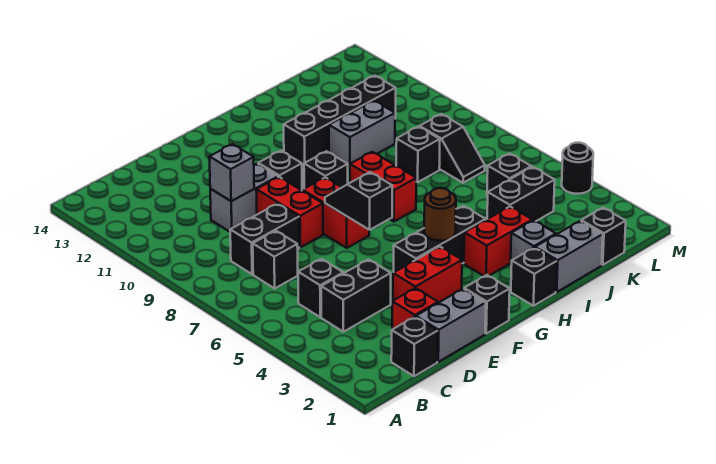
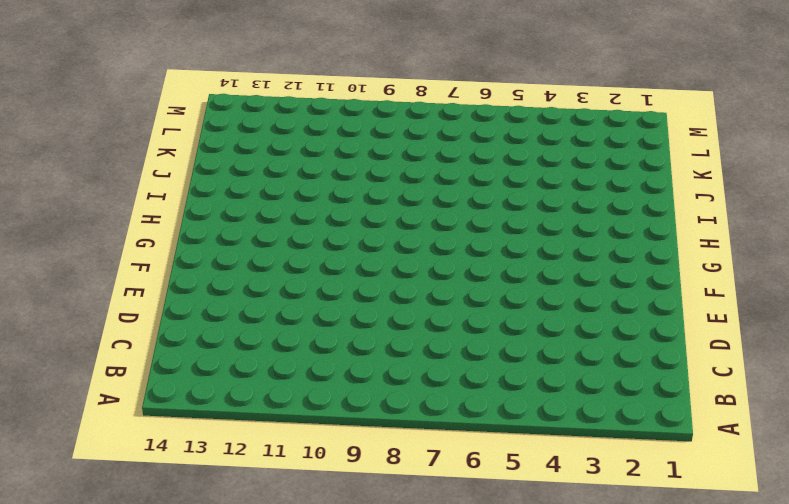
none -> black brick C1 level 1
none -> black brick C4:D4 level 1
none -> black brick C5 level 1
none -> black brick C7 level 1

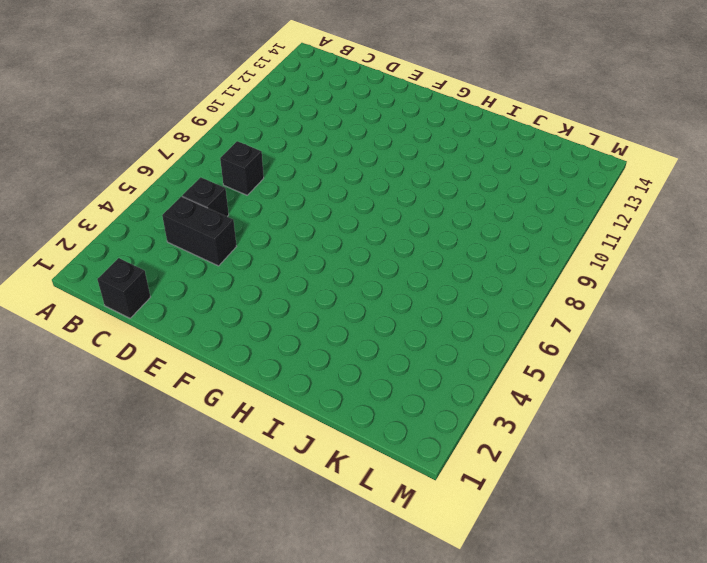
none -> black brick C8:D8 level 1
none -> grey brick D1:E1 level 1
none -> red brick D2 level 1
none -> grey brick D10:E10 level 1

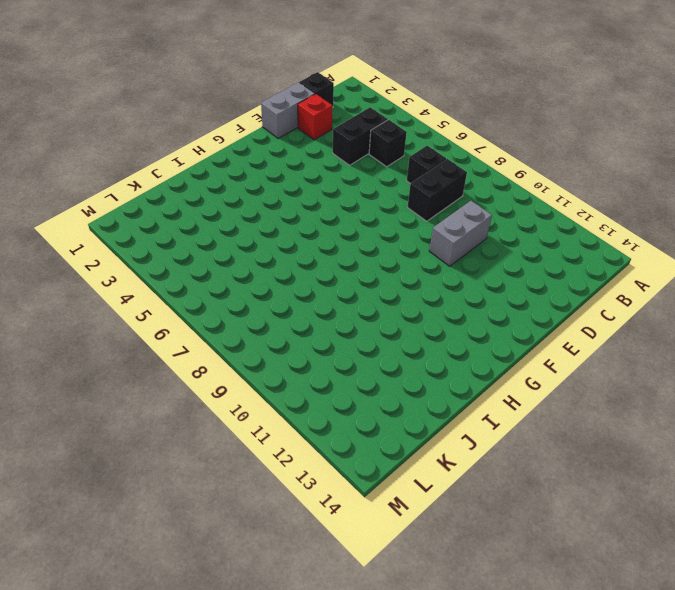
none -> red brick E3:F3 level 1
none -> red brick E8:E9 level 1
none -> black brick F1 level 1
none -> black brick F4:H4 level 1

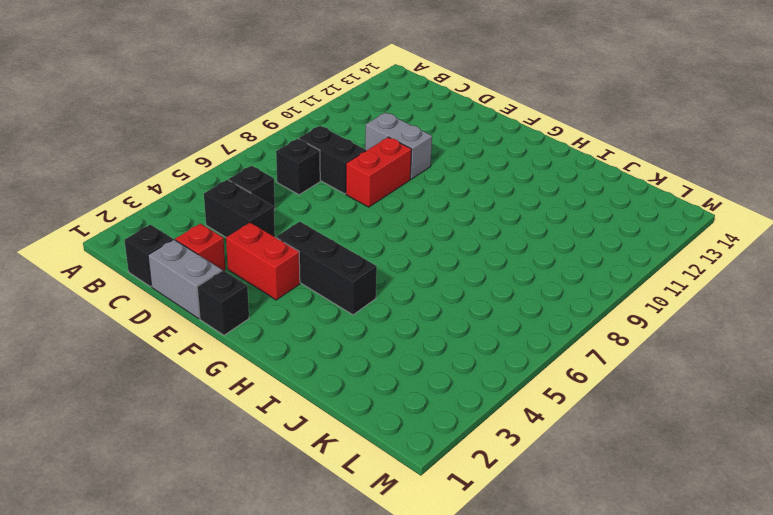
none -> red brick F7:F8 level 1
none -> black brick F10 level 1
none -> black brick G9 level 1
none -> black brick H1 level 1

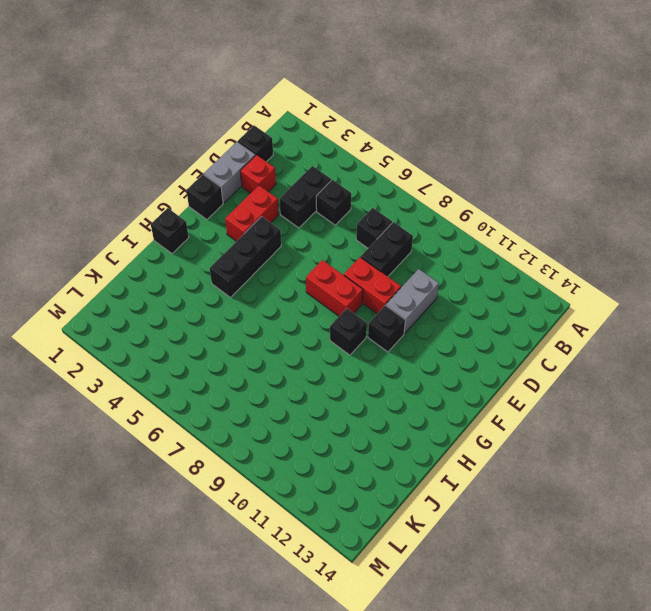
none -> red brick H3:I3 level 1
none -> red brick H7:H8 level 1
none -> black brick H11:K11 level 1
none -> grey brick I1:J1 level 1

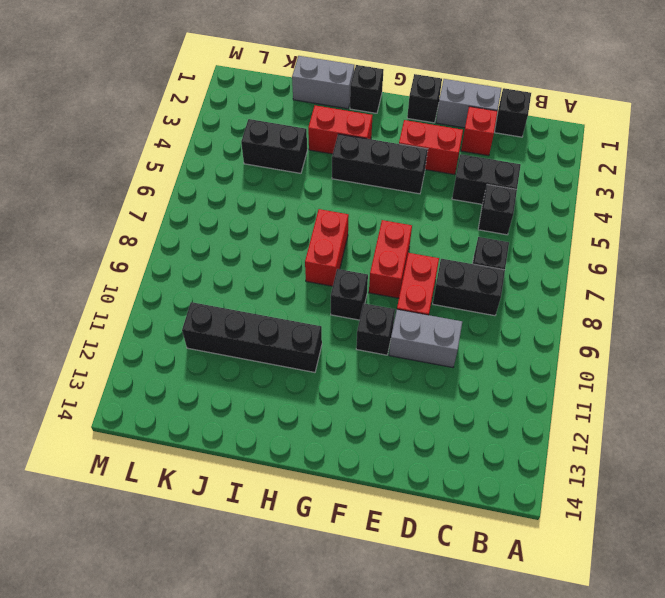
none -> grey brick I2 level 1
none -> grey brick I10:J10 level 1
none -> black brick J8 level 1
none -> black brick K1 level 1

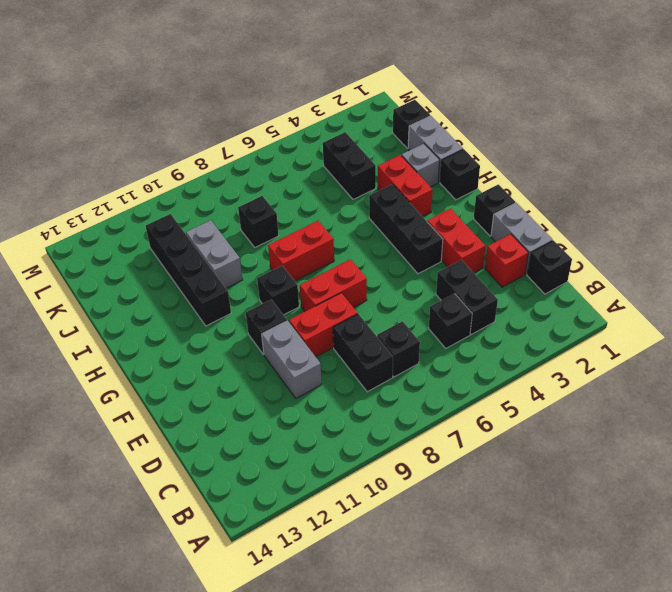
none -> black brick K5 level 1
none -> black slope K7:K8 level 1 top 8
none -> black round brick M4 level 1
none -> grey brick D10 level 2

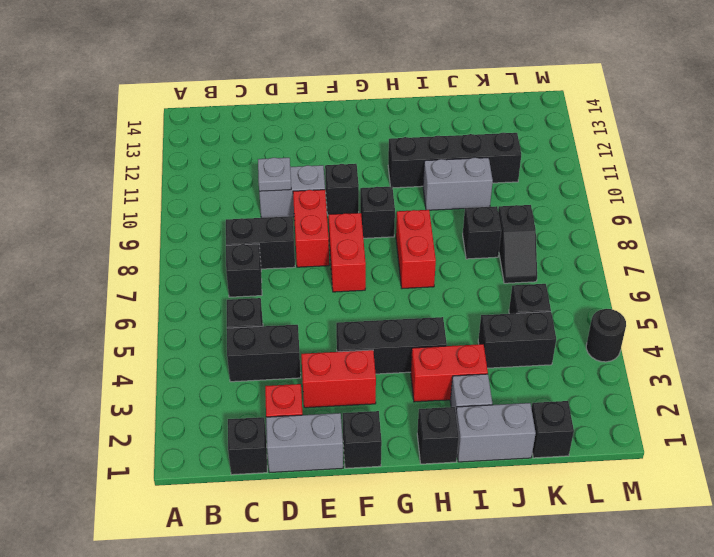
grey plate D10 level 2 -> grey brick D10 level 2
none -> black slope F6:F7 level 2 top 6
none -> brown round brick G4 level 2

